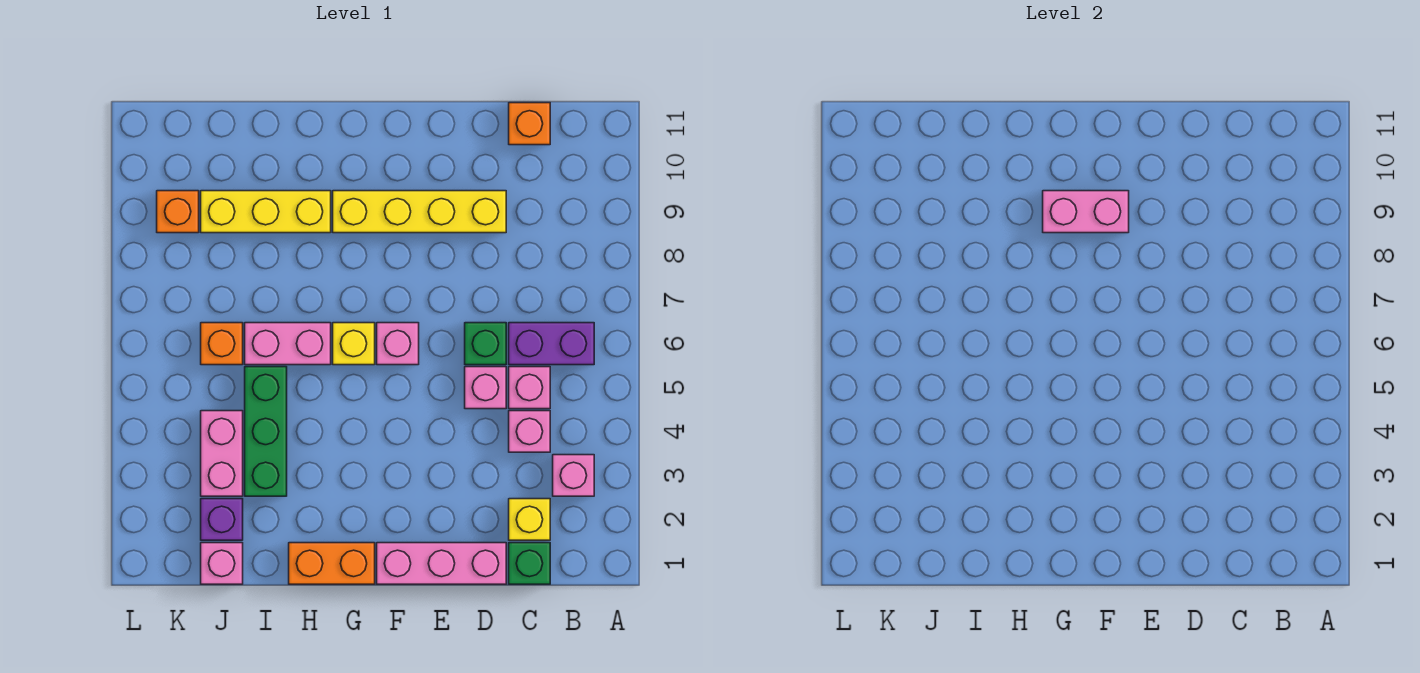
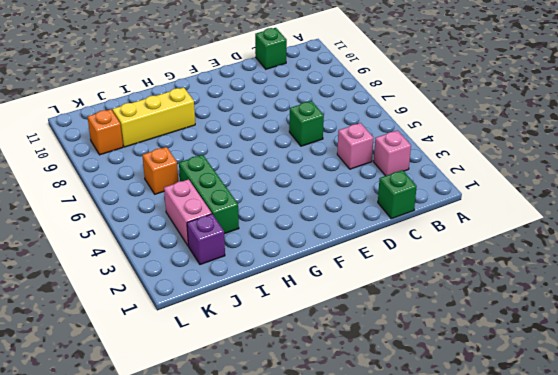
green brick C11 level 1 -> orange brick C11 level 1
none -> purple brick B6:C6 level 1
none -> yellow brick C2 level 1
none -> pink brick C5 level 1

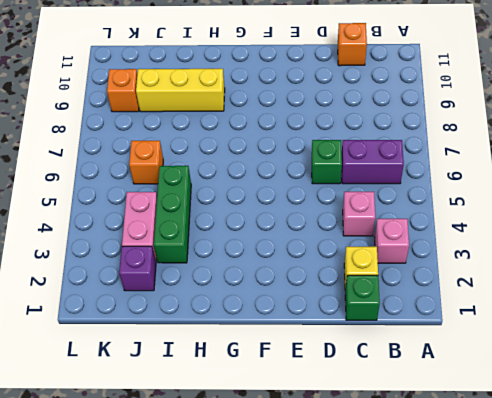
none -> pink brick C5 level 1
none -> pink brick D1:F1 level 1
none -> pink brick D5 level 1

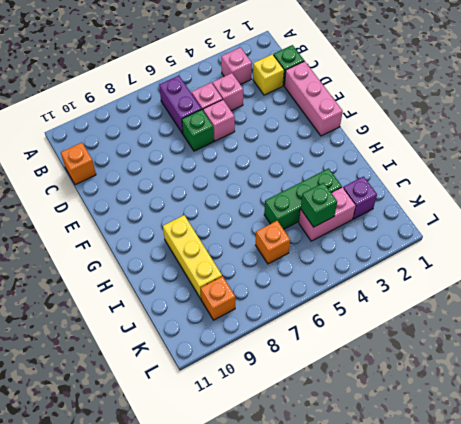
green brick J4 level 2 -> none
none -> yellow brick D9:G9 level 1
none -> pink brick F6 level 1
none -> orange brick G1:H1 level 1

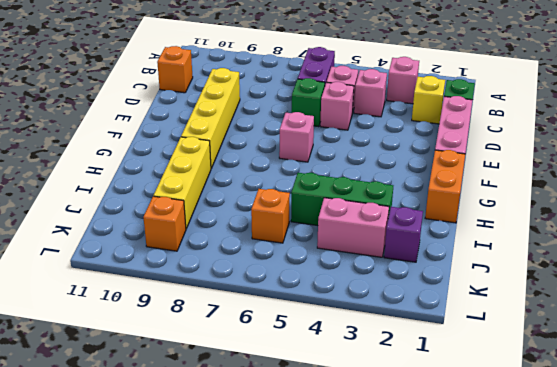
none -> yellow brick G6 level 1
none -> pink brick H6:I6 level 1
none -> pink brick J1 level 1

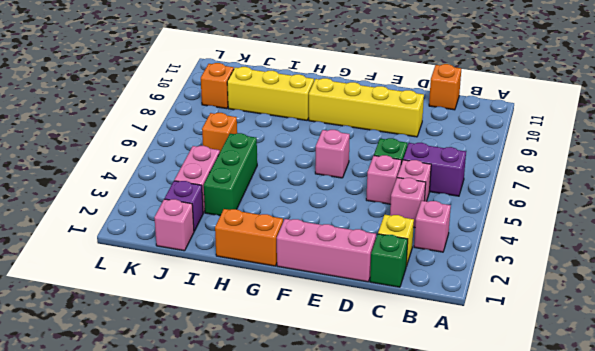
none -> yellow brick G6 level 1
none -> pink brick H6:I6 level 1
none -> pink brick F9:G9 level 2

